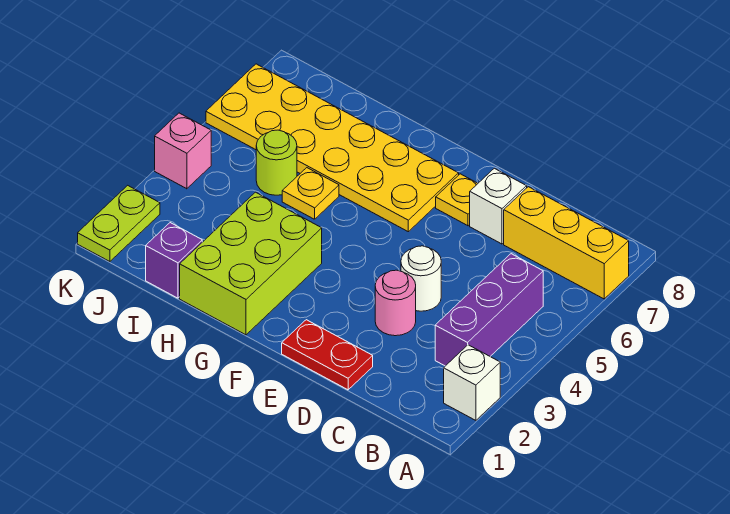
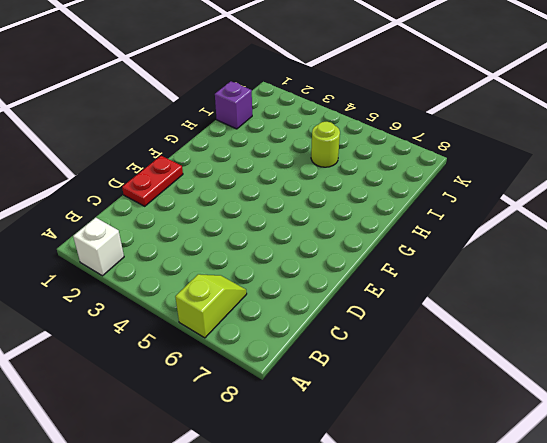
lime slope A6:B6 level 1 top A -> none
none -> yellow brick A7:C7 level 1
none -> purple brick B3:B5 level 1
none -> pink round brick D3 level 1

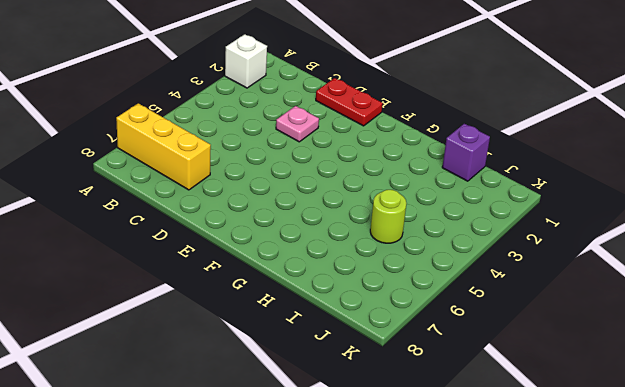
pink plate D3 level 1 -> pink round brick D3 level 1
none -> purple brick B3:B5 level 1
none -> white round brick D4 level 1
none -> white brick D7 level 1

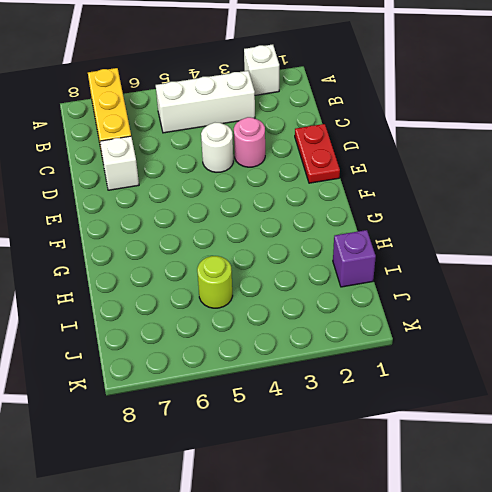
white brick B3:B5 level 1 -> purple brick B3:B5 level 1
none -> yellow plate E7 level 1
none -> yellow plate F6:K7 level 1
none -> lime brick G1:H3 level 1

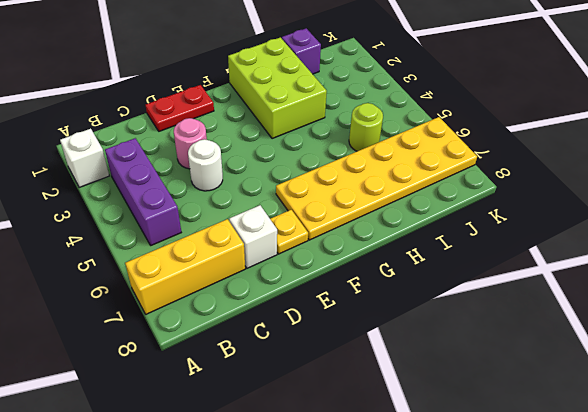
none -> yellow plate H5 level 1
none -> lime plate K1:K2 level 1
none -> pink brick K4 level 1

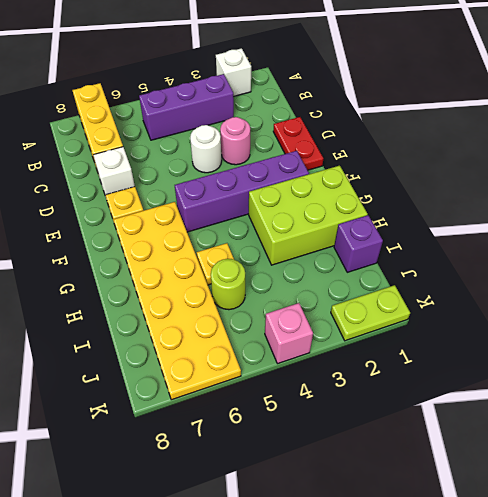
purple brick F2:F5 level 1 -> none

